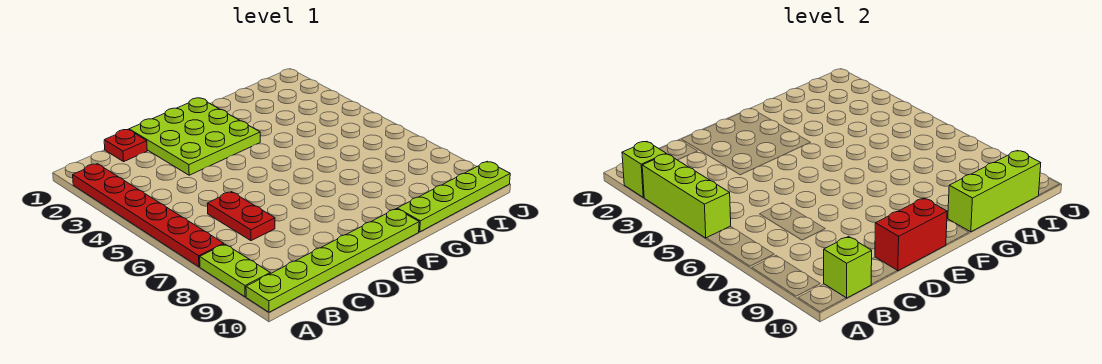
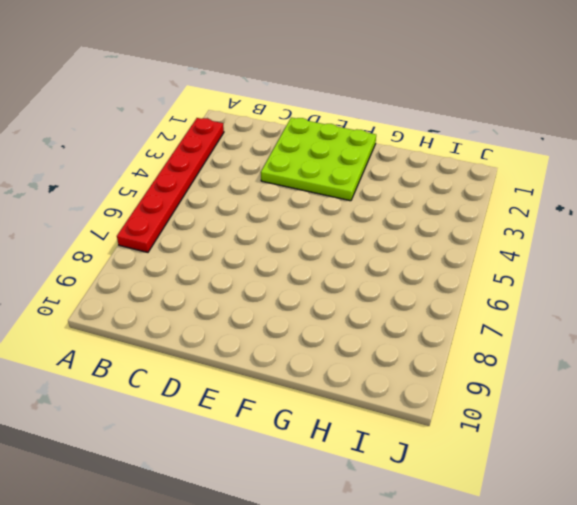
none -> lime plate A8:A9 level 1
none -> lime plate A10:F10 level 1
none -> red plate C1 level 1

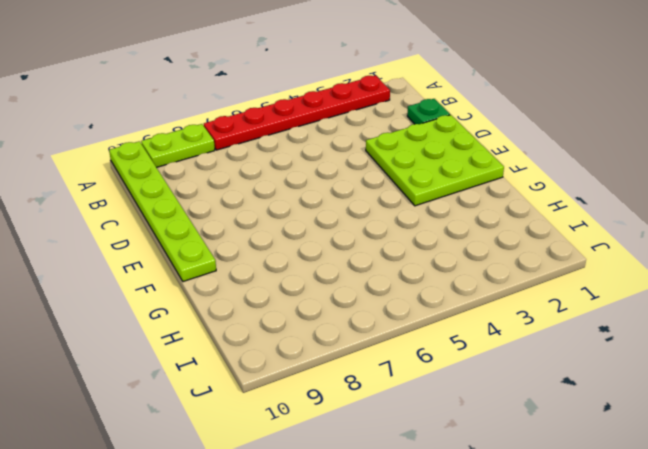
green plate C1 level 1 -> red plate C1 level 1
none -> red plate C6:C7 level 1
none -> lime plate G10:J10 level 1
none -> lime brick A2 level 2

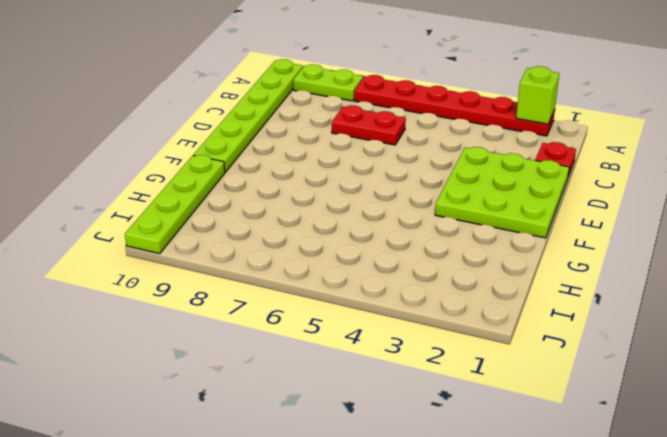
none -> lime brick A3:A5 level 2
none -> lime brick B10 level 2
none -> red brick D10:E10 level 2

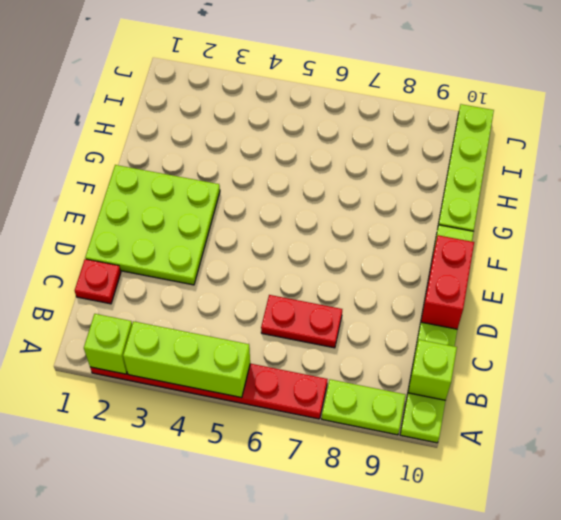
none -> lime brick G10:I10 level 2

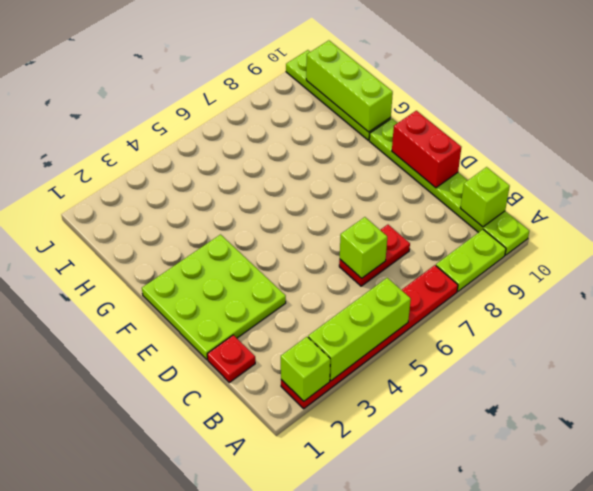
lime brick C6 level 2 -> none

